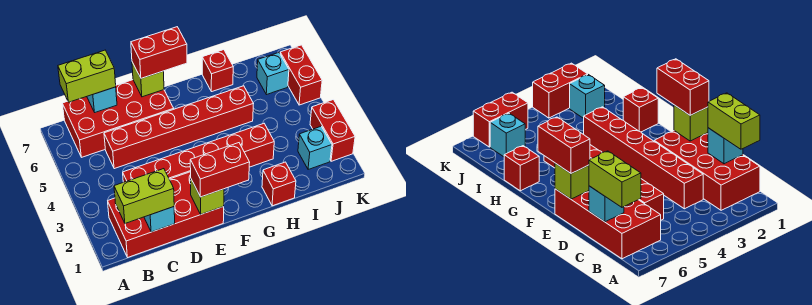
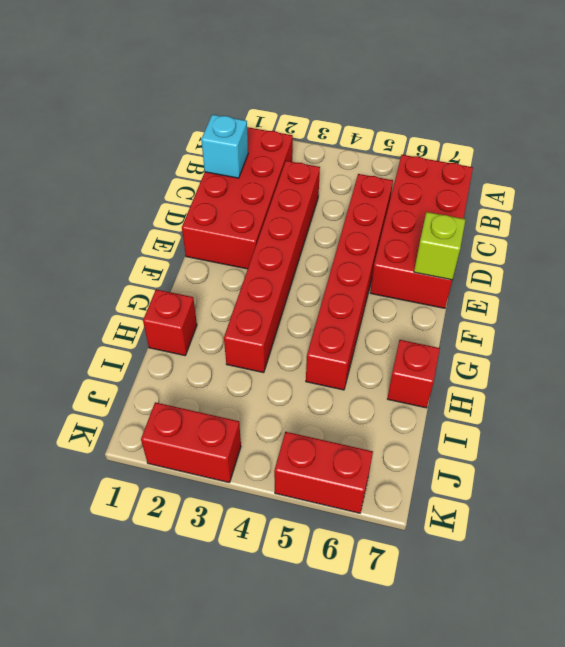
none -> cyan brick J2 level 1
none -> cyan brick J6 level 1
none -> cyan brick C7 level 2

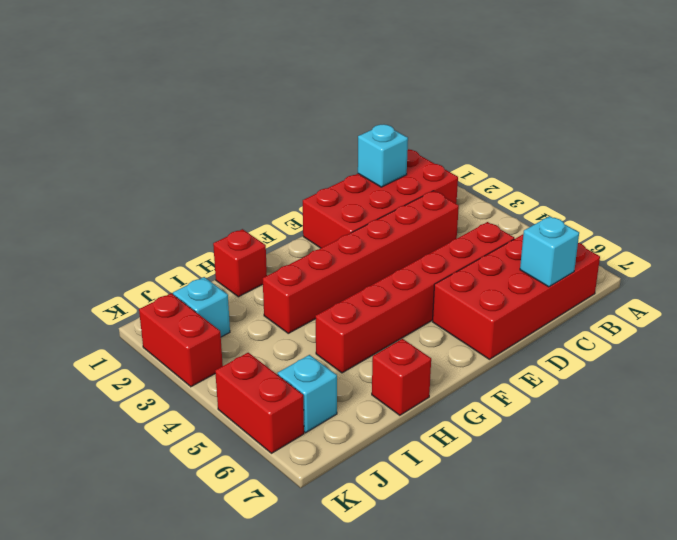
none -> lime brick E1 level 2
none -> lime brick E7 level 2
none -> lime brick B1:C1 level 3

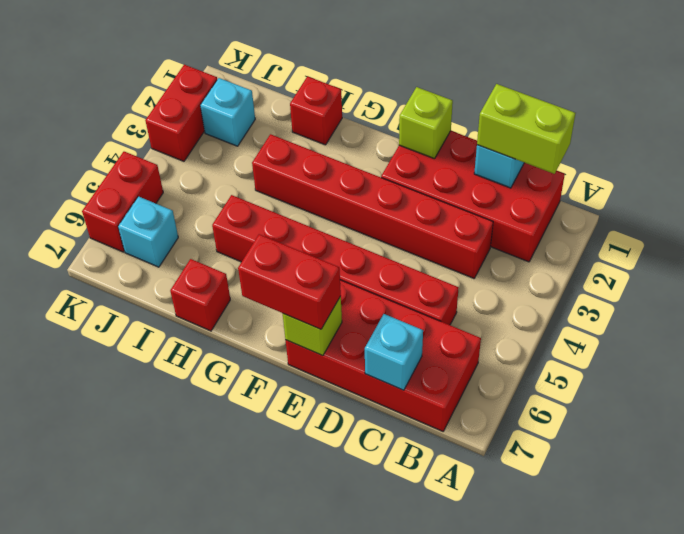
none -> lime brick B7:C7 level 3
none -> red brick E1:F1 level 3

